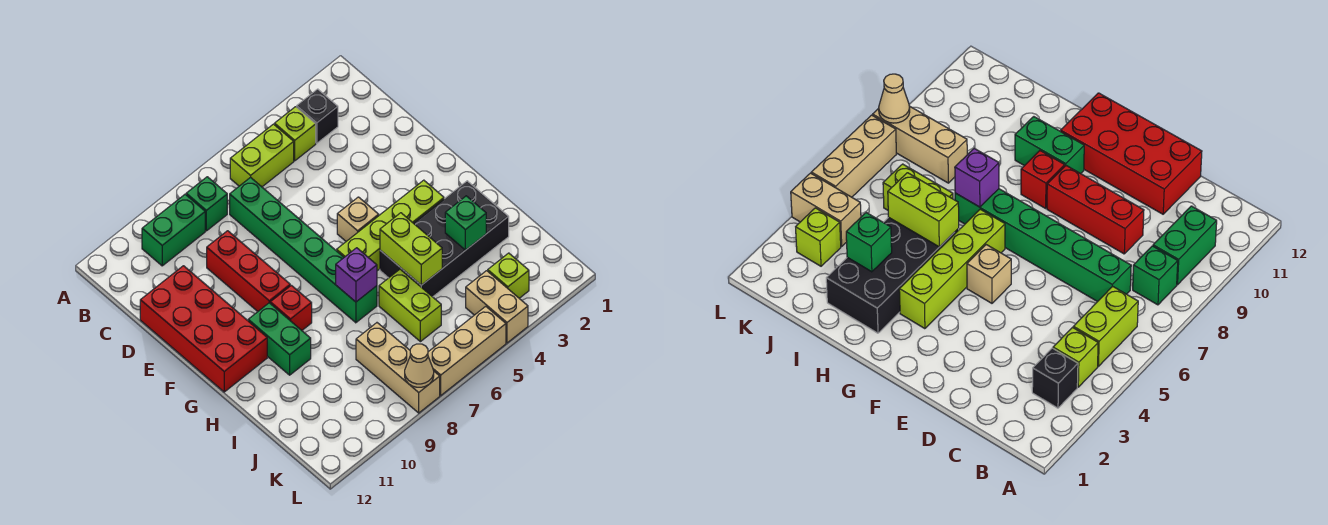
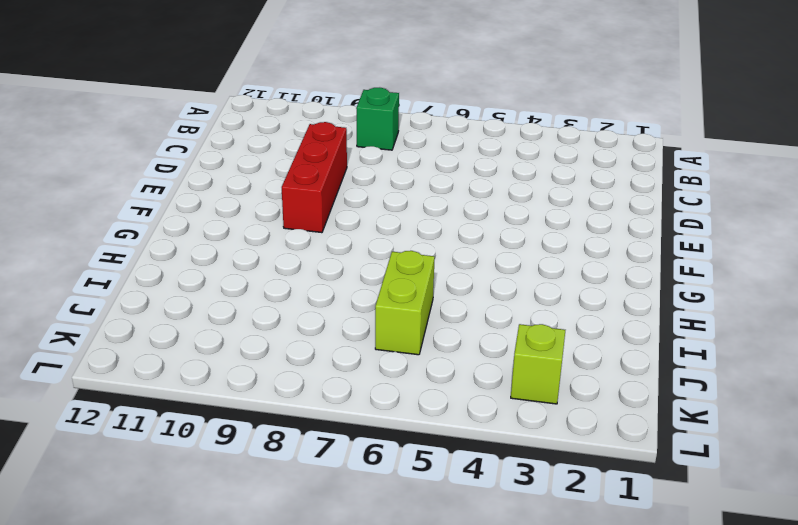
none -> black brick B3 level 1
none -> lime brick B4 level 1
none -> lime brick B5:B6 level 1

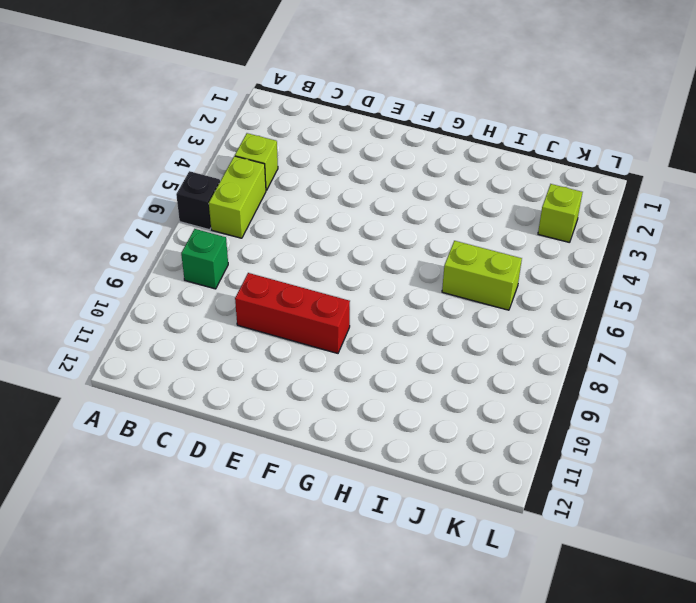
black brick A6 level 1 -> black brick B3 level 1
none -> green brick B9:B10 level 1
none -> green brick C7:H7 level 1
none -> red brick D11:G12 level 1

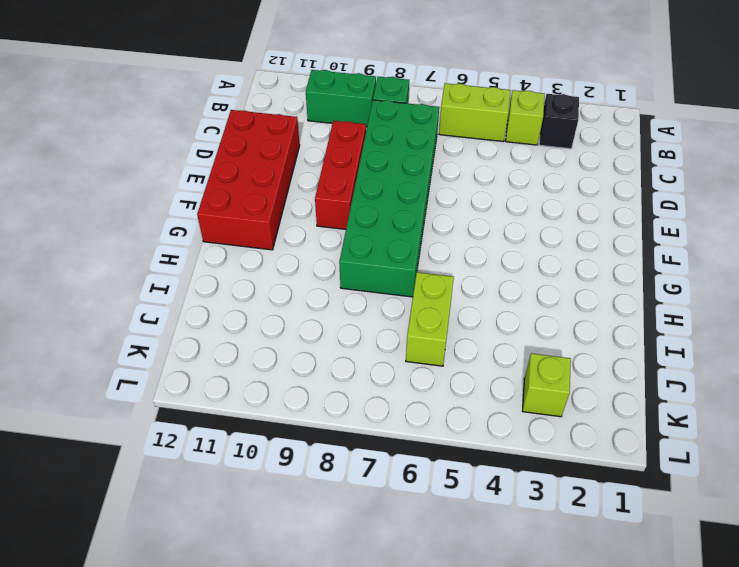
green brick C7:H8 level 1 -> green brick C7:H7 level 1
none -> tan brick F5 level 1
none -> lime brick G3:G6 level 1
none -> red brick G9 level 1

